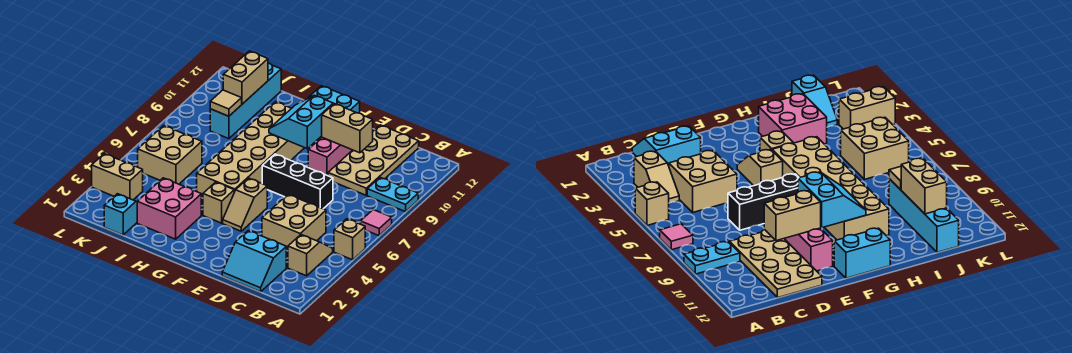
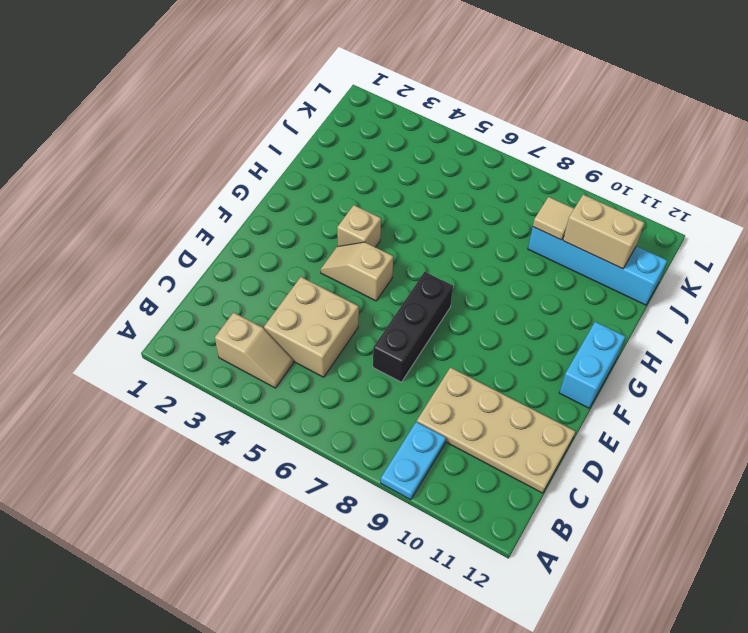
none -> tan brick A5 level 1
none -> pink tile A7 level 1
none -> cyan slope C1:D2 level 1 top 2

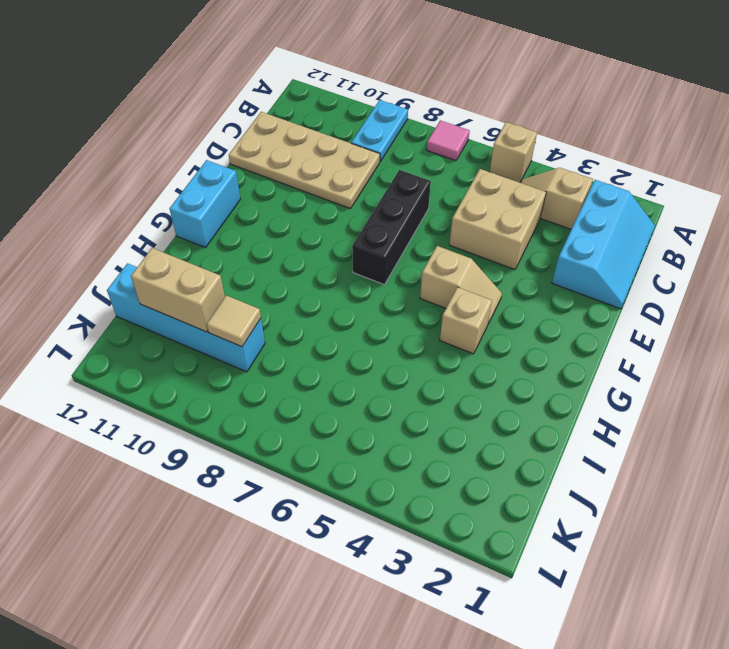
cyan slope B1:D2 level 1 top 2 -> cyan slope C1:D2 level 1 top 2
none -> pink brick E9:E11 level 1
none -> tan brick G5:H10 level 1
none -> pink brick H2:I3 level 1

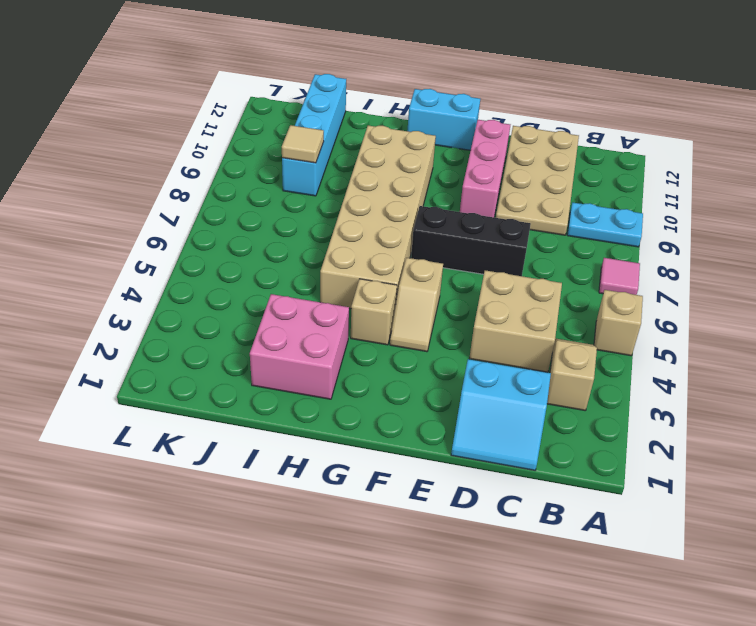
none -> cyan slope J1:J2 level 1 top 1
none -> tan brick J5:K6 level 1
none -> tan brick K3:L3 level 1

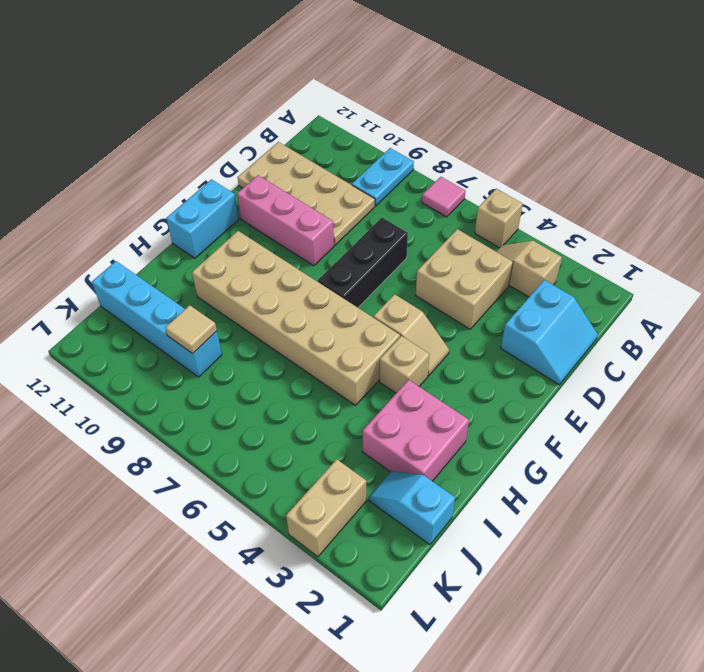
none -> tan brick J5:K6 level 1
none -> tan brick D10:E10 level 2
none -> cyan slope F9:G10 level 2 top F

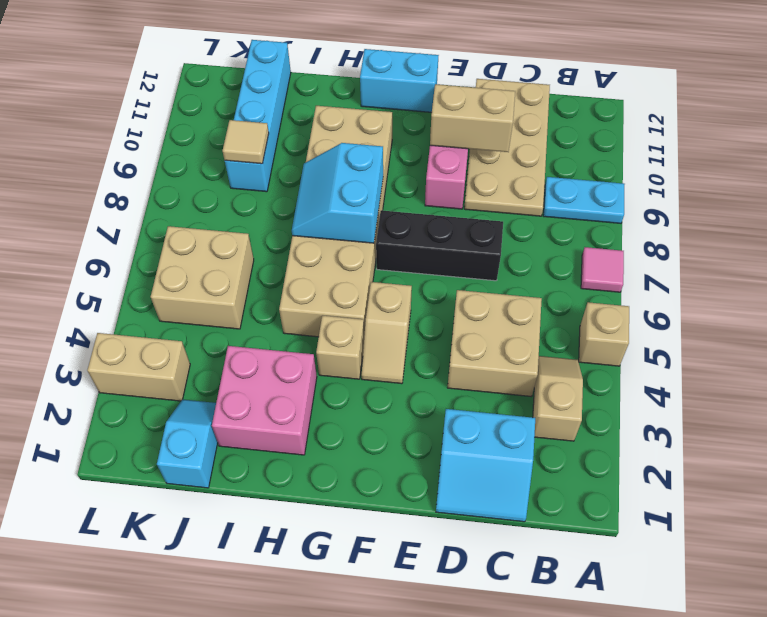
cyan slope G7:H8 level 2 top G -> cyan slope F9:G10 level 2 top F
none -> tan brick J10:J11 level 2

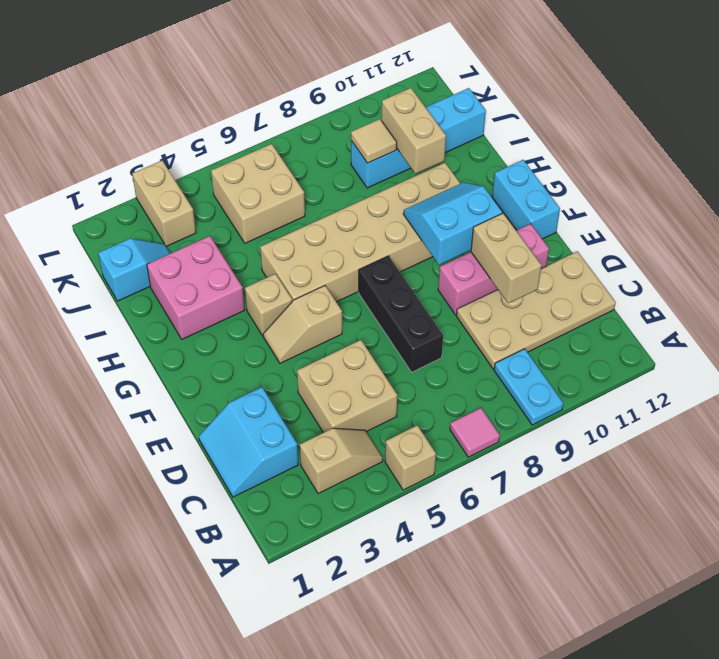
tan brick I10:J10 level 2 -> tan brick J10:J11 level 2

